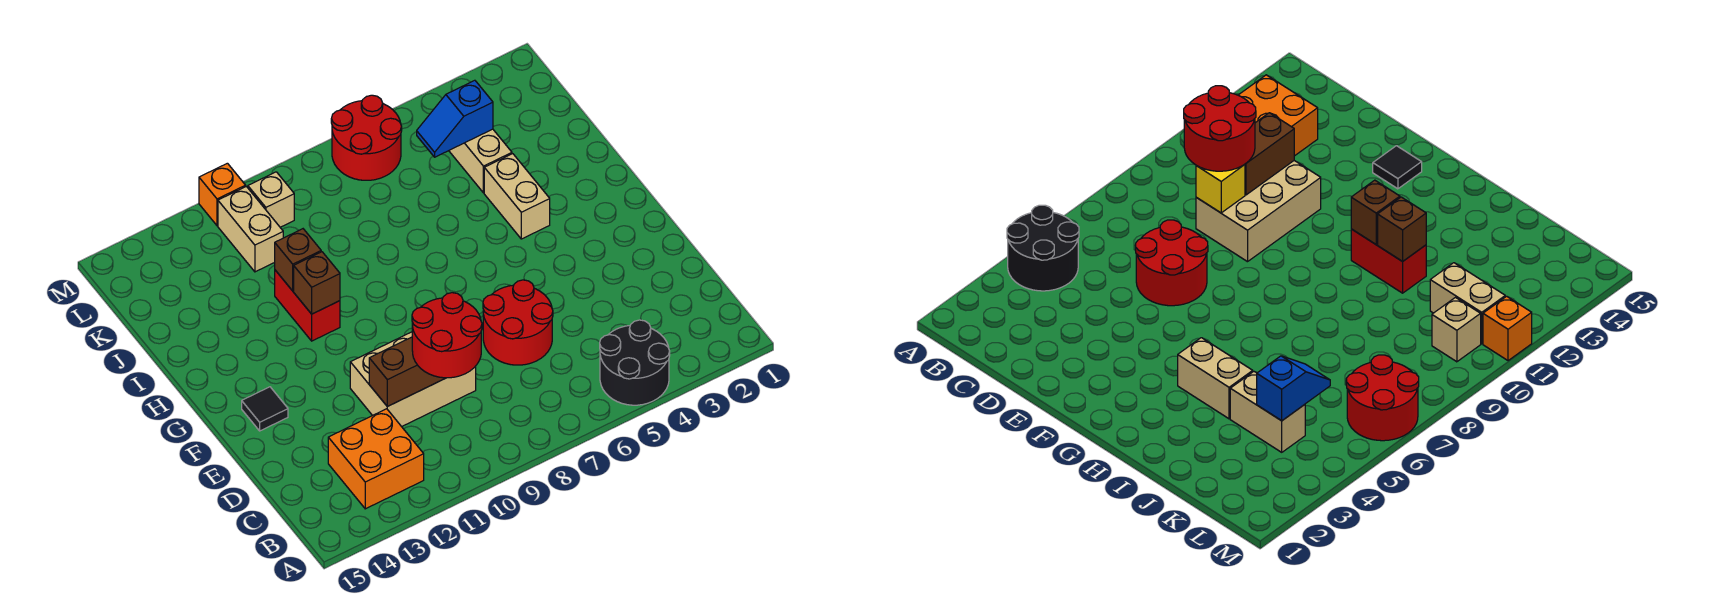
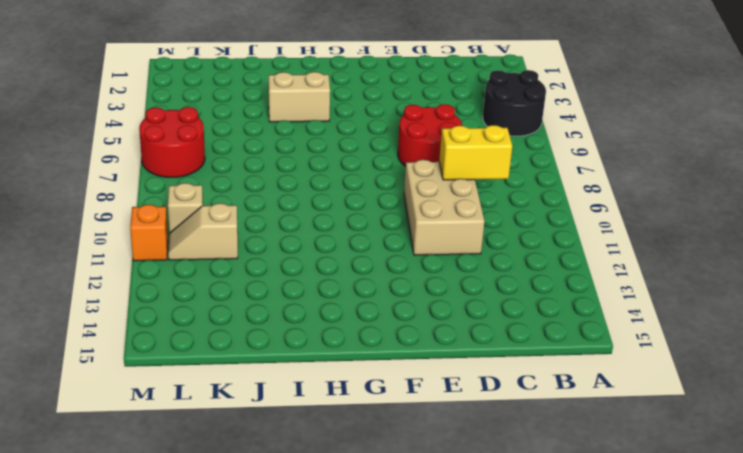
yellow brick C9:D9 level 2 -> yellow brick D9 level 2
tan slope K11:L11 level 1 top K -> tan brick K11:L11 level 1
none -> orange brick B12:C13 level 1
none -> black tile F14 level 1
none -> red brick H11:I11 level 1

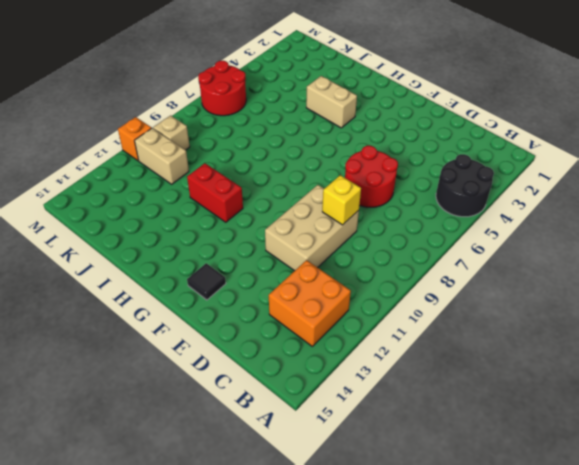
none -> tan brick J4:K4 level 1
none -> brown brick D10:D11 level 2
none -> brown brick H11 level 2

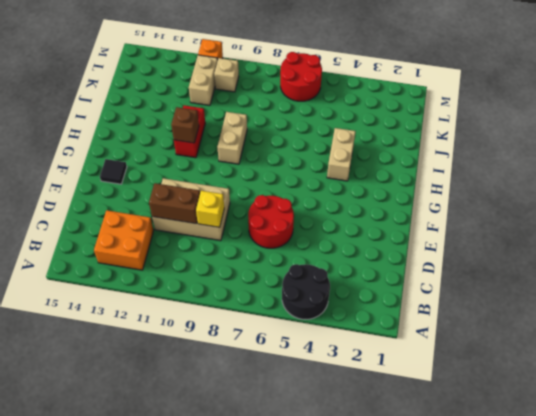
tan brick H9:I9 level 1 -> tan brick J4:K4 level 1
none -> brown brick I11 level 2
none -> blue slope K4:K5 level 2 top 4
none -> red round brick C9:D10 level 3

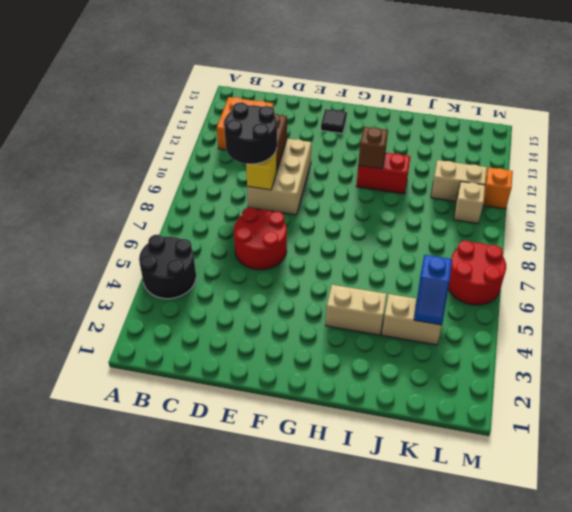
black round brick C9:D10 level 3 -> red round brick C9:D10 level 3
blue slope K4:K5 level 2 top 5 -> blue slope K4:K5 level 2 top 4
none -> brown brick I11 level 2

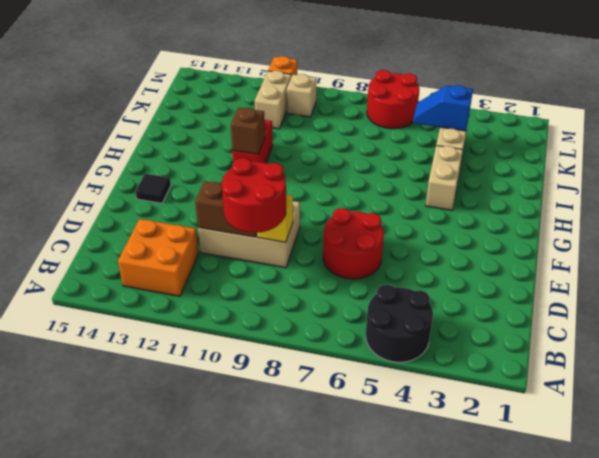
none -> brown brick I11 level 2

